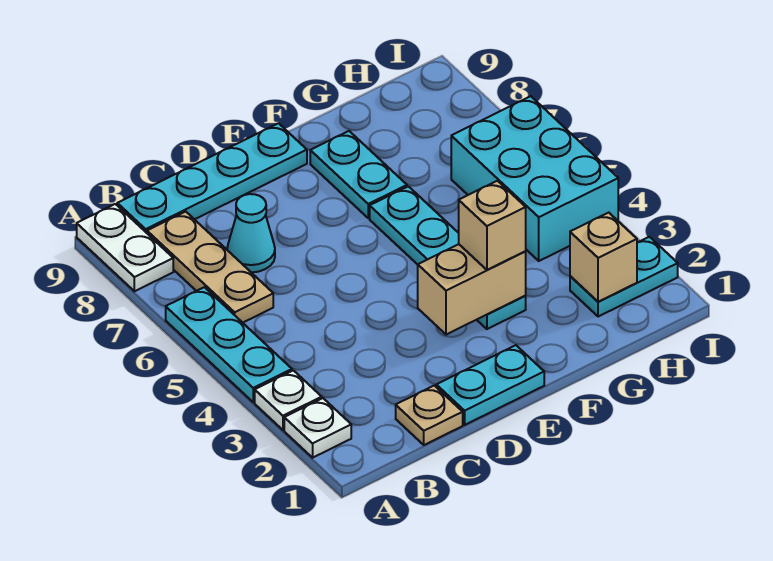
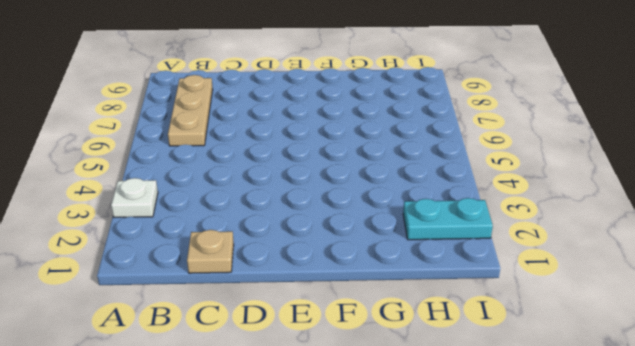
none -> white plate A2 level 1
none -> cyan plate A4:A6 level 1
none -> white plate A8:A9 level 1

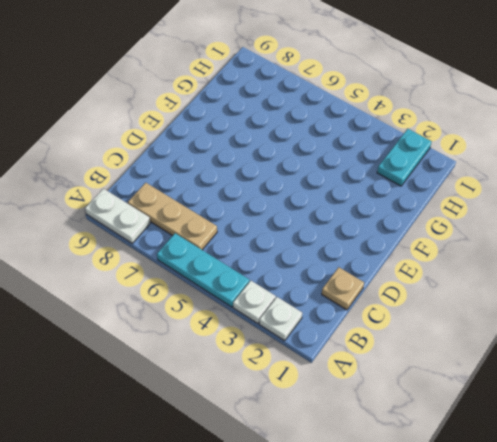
none -> cyan plate B9:E9 level 1
none -> cyan cone C7 level 1
none -> cyan plate D1:E1 level 1

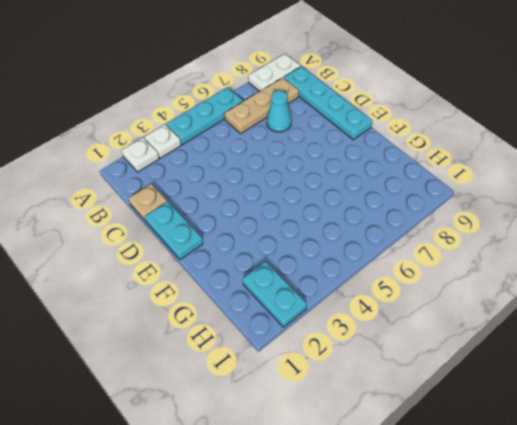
none -> cyan plate F3:F6 level 1
none -> cyan plate F7:F8 level 1
none -> cyan brick H4:I6 level 1

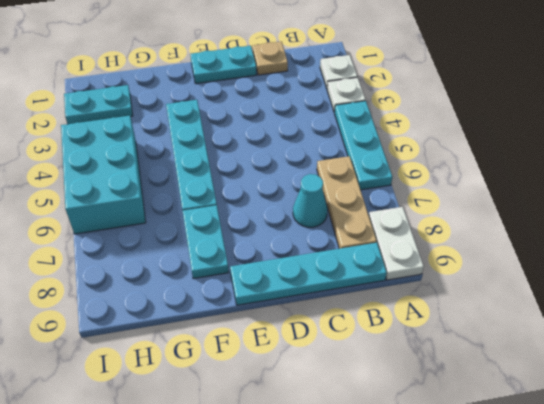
none -> tan brick E3:F3 level 2
none -> tan brick H2 level 2
none -> tan brick F3 level 3

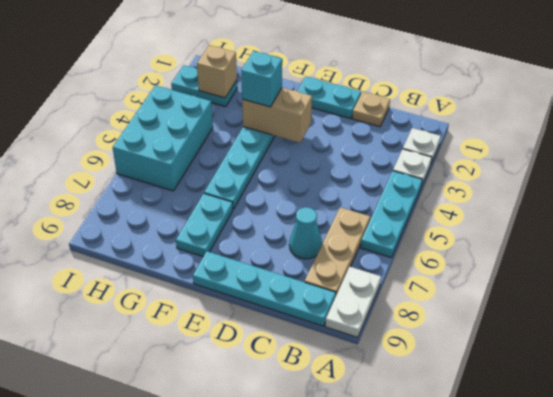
cyan brick F3 level 3 -> tan brick F3 level 3

